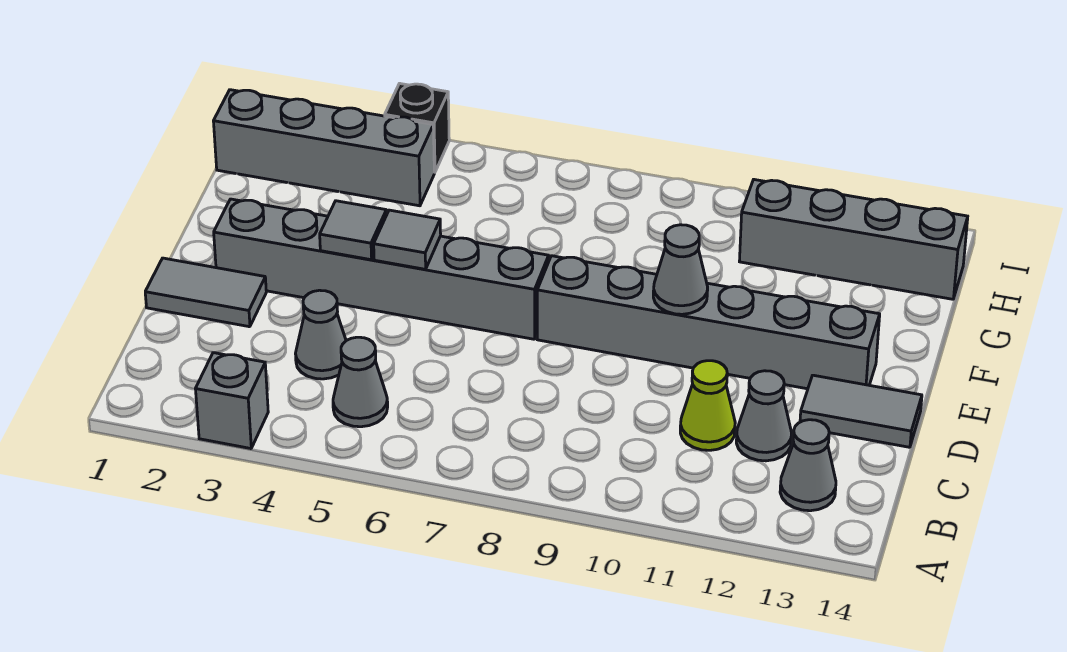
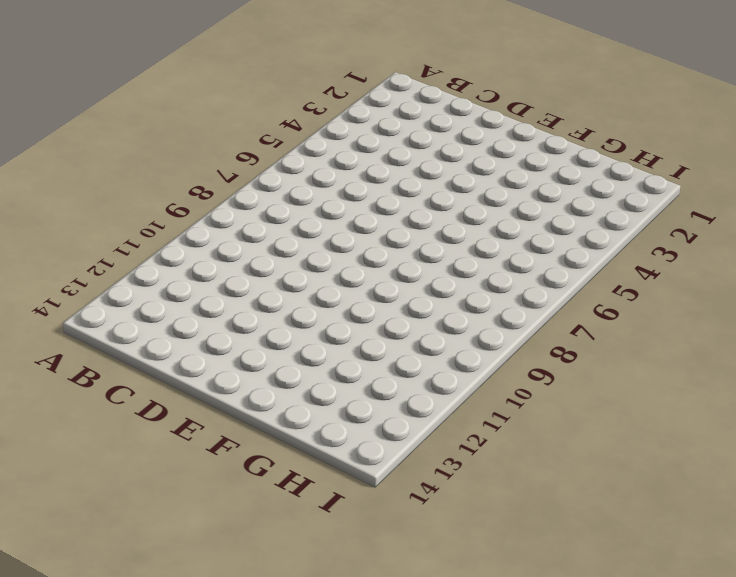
none -> grey brick A3 level 1
none -> grey cone B5 level 1
none -> grey cone B13 level 1

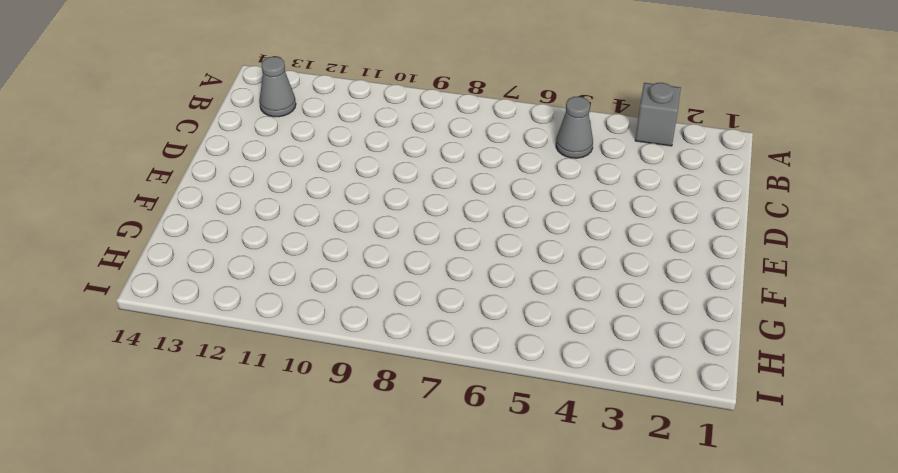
none -> grey cone C4 level 1
none -> lime cone C11 level 1
none -> grey cone C12 level 1

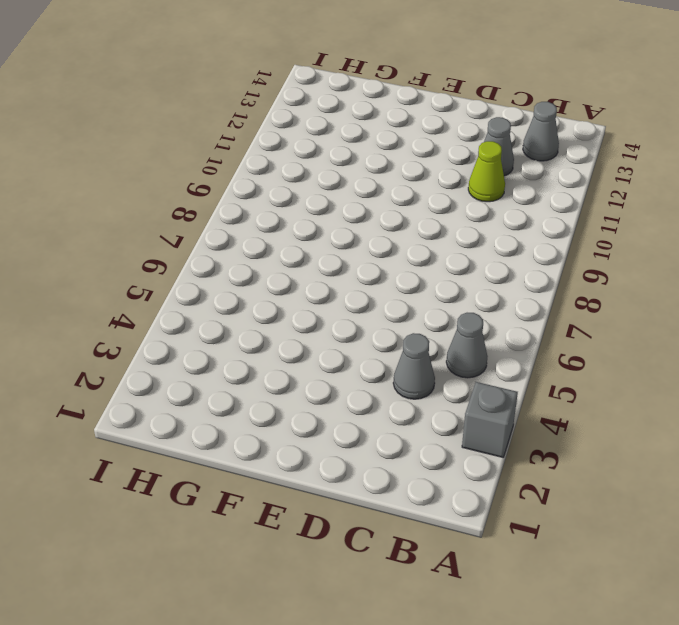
none -> grey tile D1:D2 level 1
none -> grey tile D13:D14 level 1
none -> grey brick E2:E7 level 1

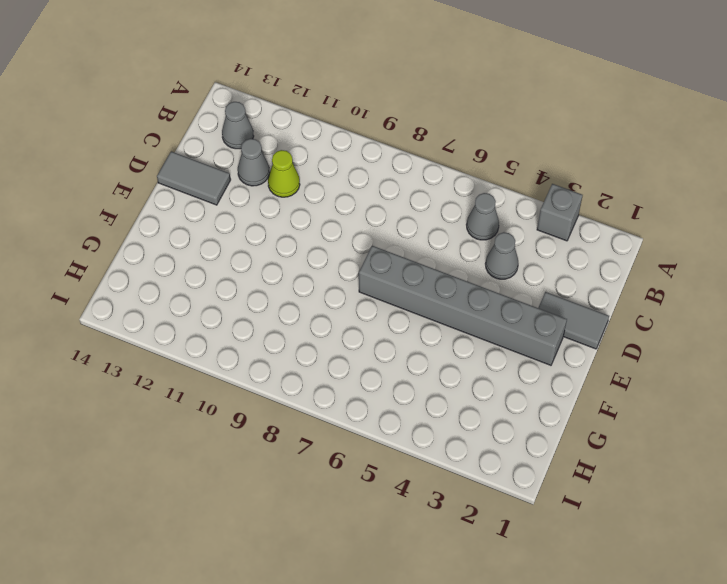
none -> grey brick E8:E13 level 1
none -> grey brick H1:H4 level 1
none -> grey brick H11:H14 level 1

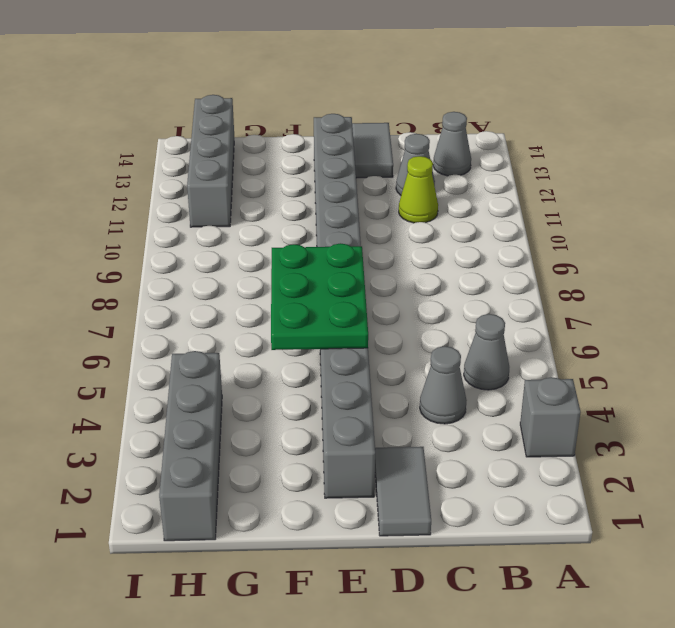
green plate E5:F7 level 2 -> grey tile E5 level 2
none -> black brick I4 level 1
none -> grey tile E4 level 2
none -> grey cone E10 level 2

